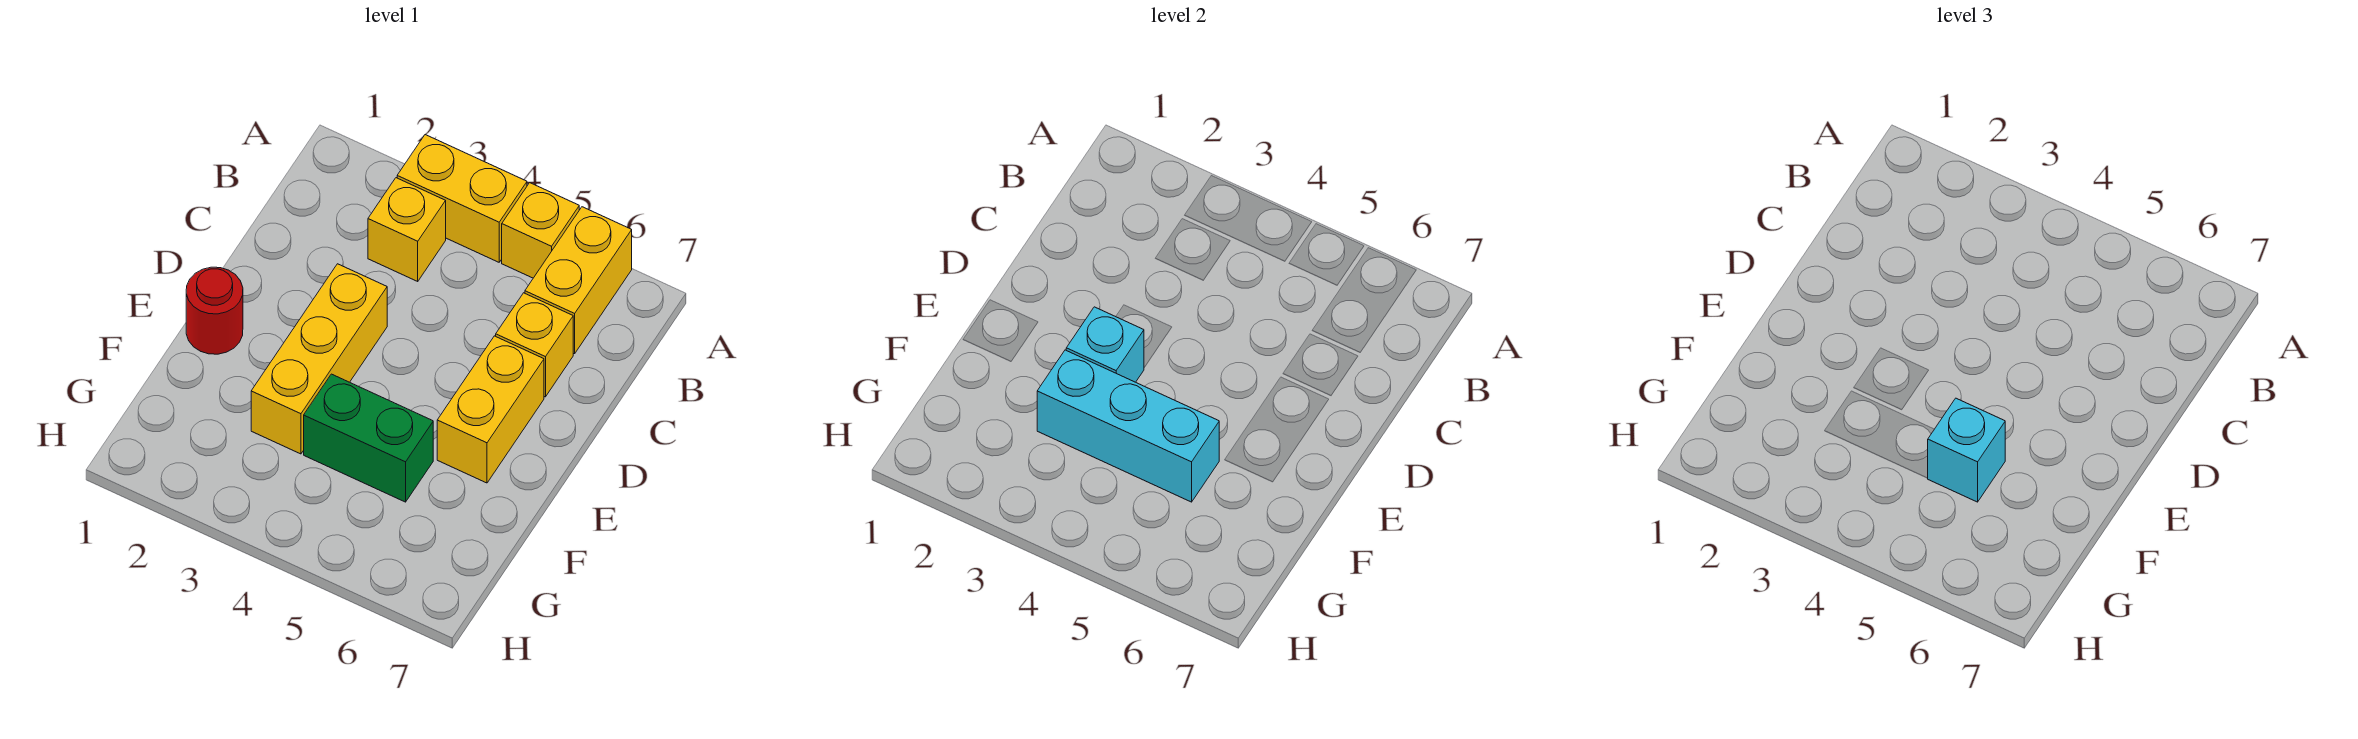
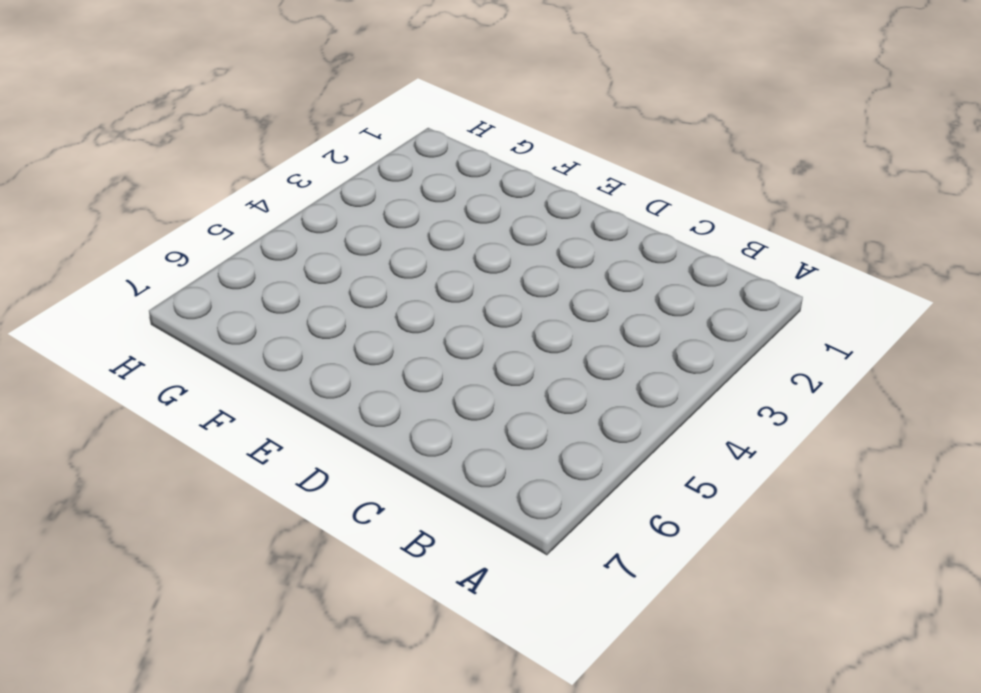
none -> yellow brick A3:A4 level 1
none -> yellow brick A5 level 1
none -> yellow brick A6:B6 level 1

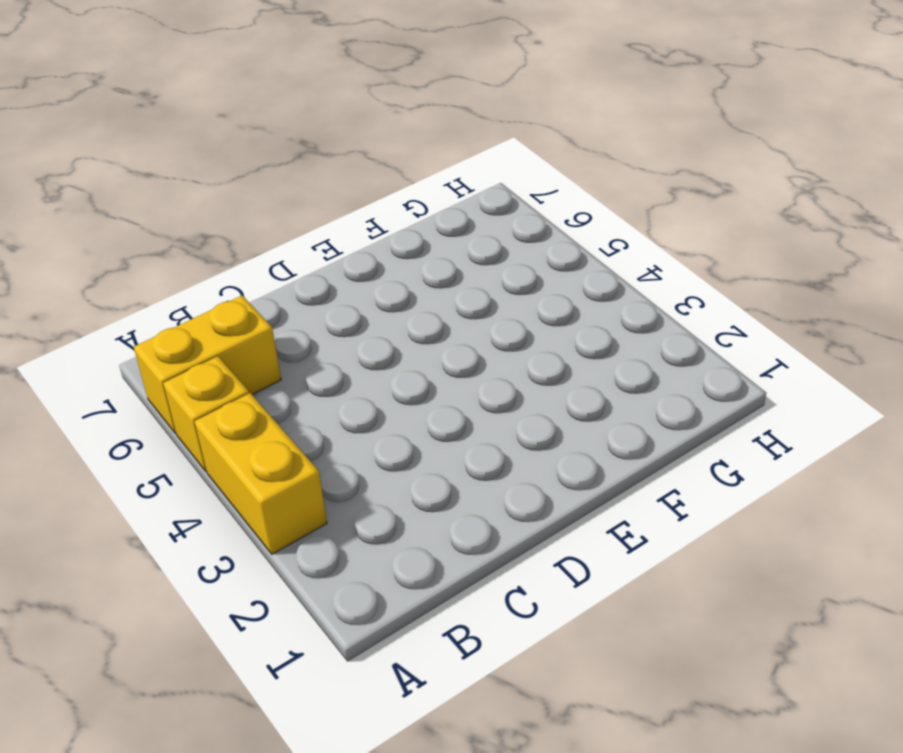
none -> yellow brick B3 level 1
none -> yellow brick C6 level 1
none -> yellow brick D3:F3 level 1

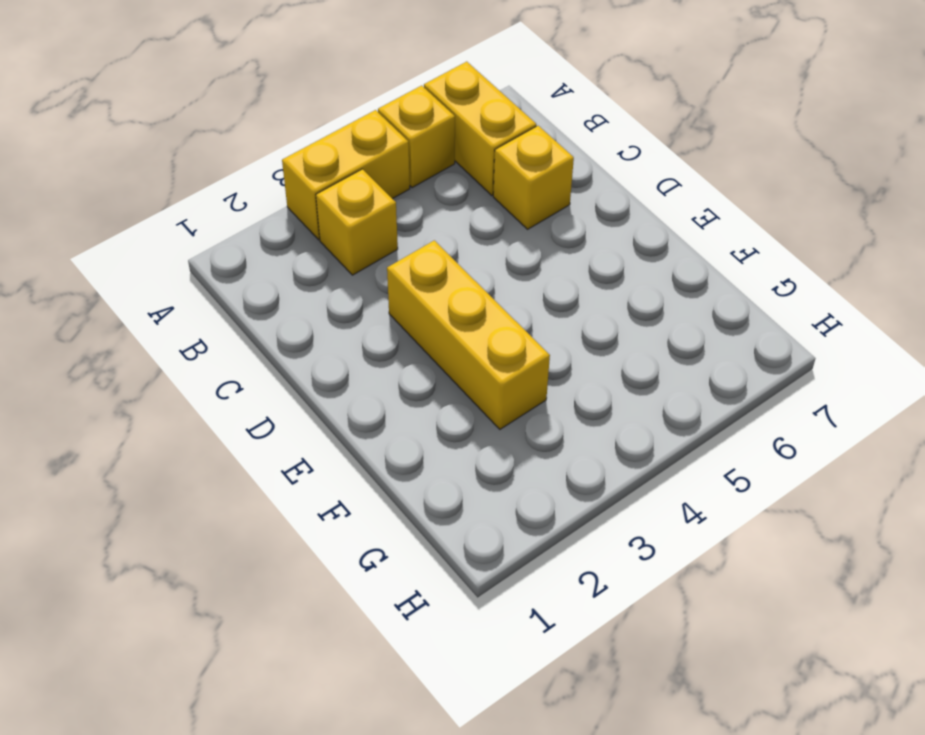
none -> yellow brick D6:E6 level 1
none -> red round brick E1 level 1
none -> green brick F4:F5 level 1

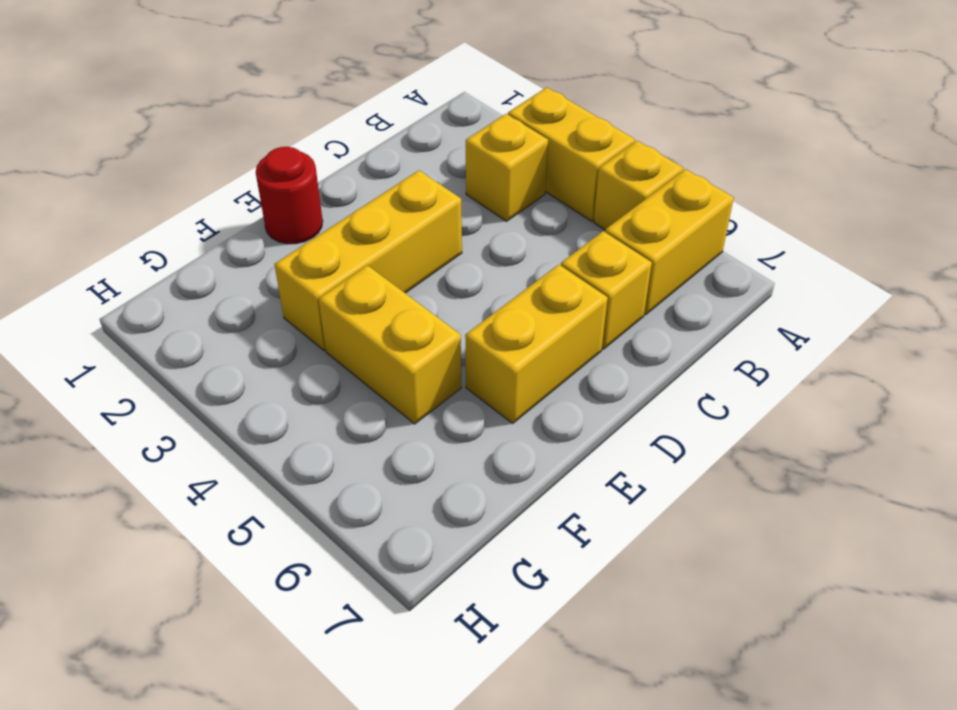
yellow brick F4:F5 level 1 -> green brick F4:F5 level 1
none -> cyan brick E3 level 2
none -> cyan brick F3:F5 level 2
none -> cyan brick F5 level 3

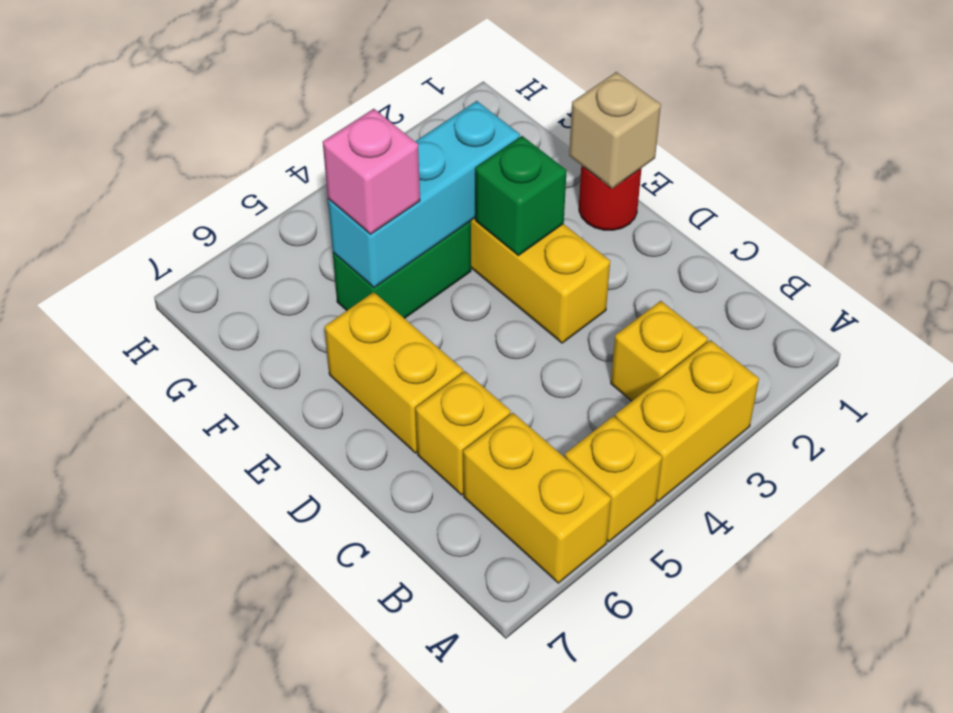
tan brick E1 level 2 -> none
green brick E3 level 2 -> cyan brick E3 level 2
pink brick F5 level 3 -> cyan brick F5 level 3

